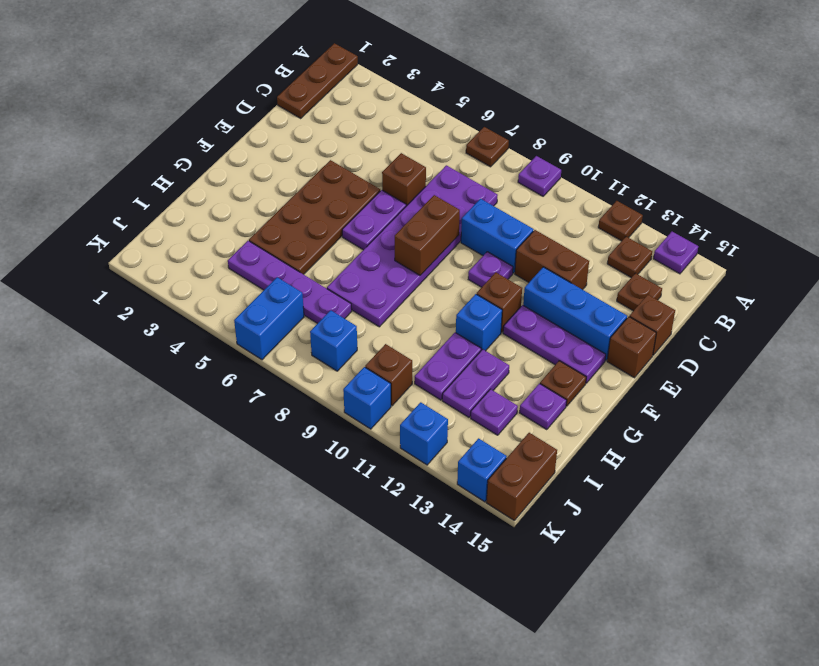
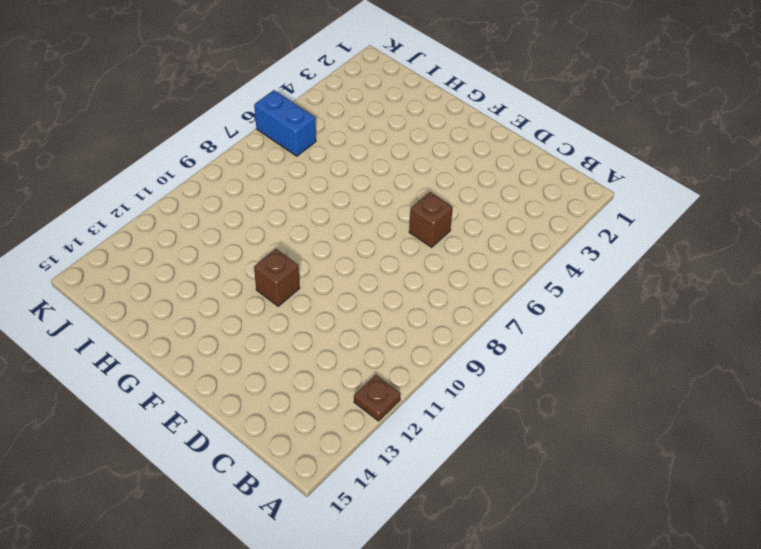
none -> brown plate A1:C1 level 1
none -> brown plate A7 level 1
none -> purple plate A9 level 1
none -> purple plate A14 level 1

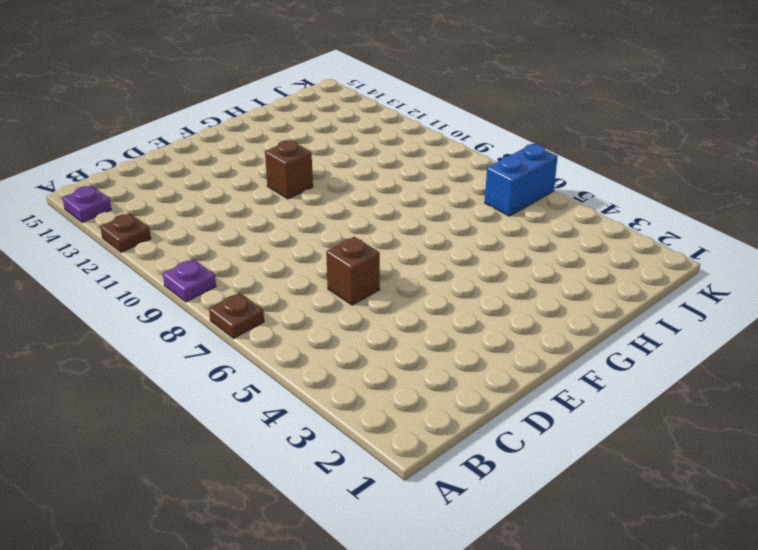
none -> brown plate A1:C1 level 1
none -> brown plate B13 level 1
none -> purple plate C7:H8 level 1
none -> brown plate C14 level 1

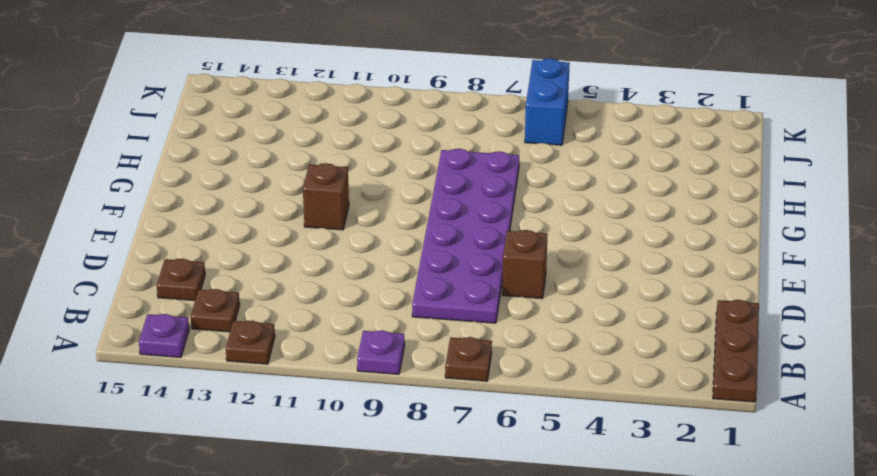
none -> blue brick D9:D10 level 1
none -> brown brick D11:D12 level 1
none -> brown brick D15 level 1
none -> brown plate E4:H5 level 1

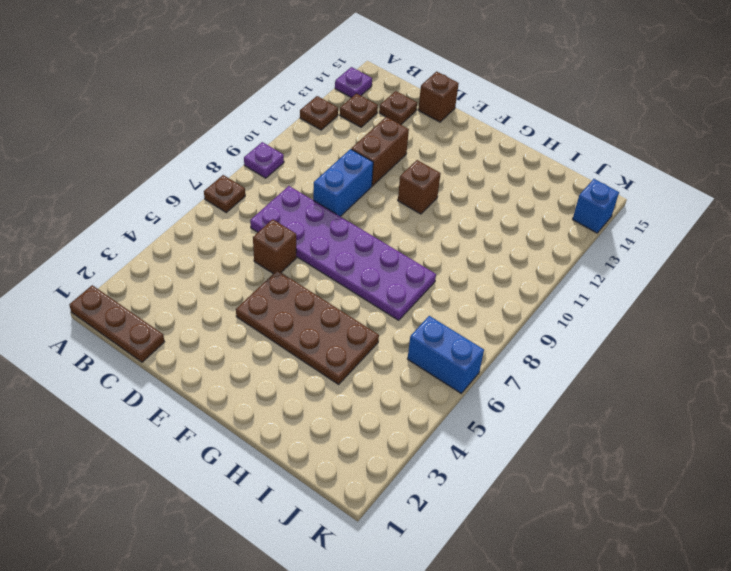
none -> purple plate E6:F6 level 1
none -> purple plate E10 level 1
none -> blue brick E12:E14 level 1
none -> brown brick E15 level 1

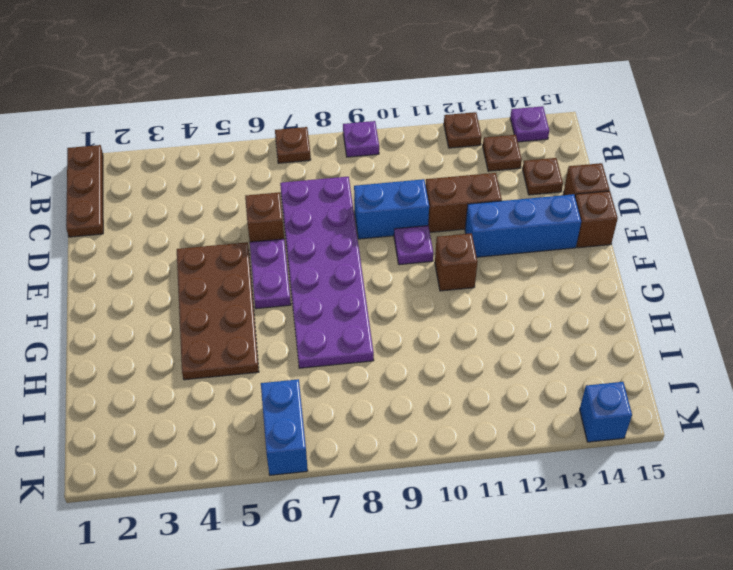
none -> purple plate F12:F14 level 1
none -> blue brick G11 level 1
none -> brown plate G14 level 1
none -> purple plate H11:I11 level 1

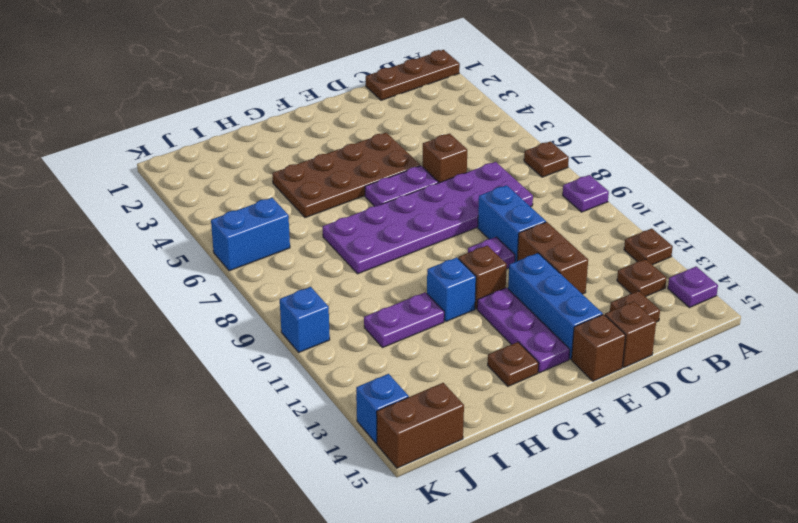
none -> purple plate H12:I12 level 1
none -> purple plate H14 level 1
none -> purple plate I4:I7 level 1
none -> purple plate I13 level 1

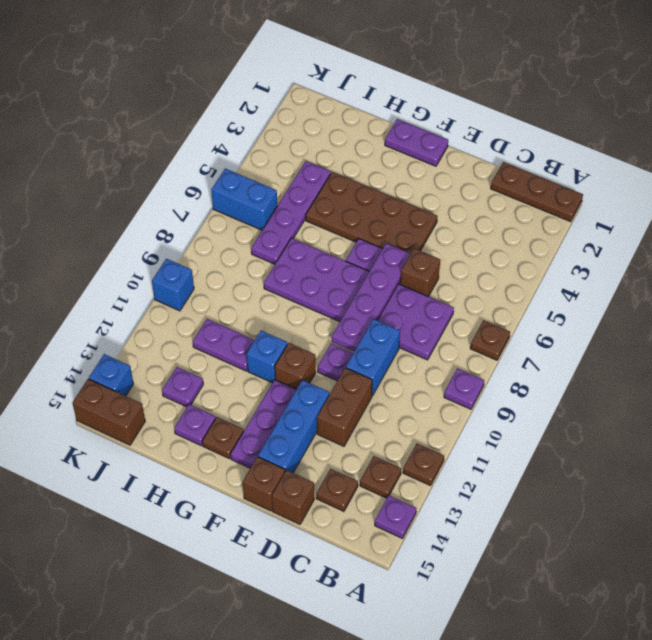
purple plate E6:E9 level 2 -> brown brick E8:F8 level 2
purple plate F1:G1 level 1 -> purple plate H12:I12 level 1
none -> blue brick J8 level 1
none -> brown brick J10 level 1
none -> blue brick K12 level 1

